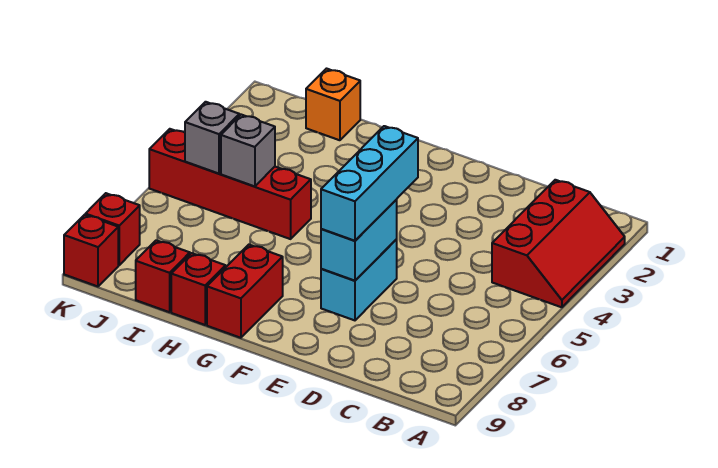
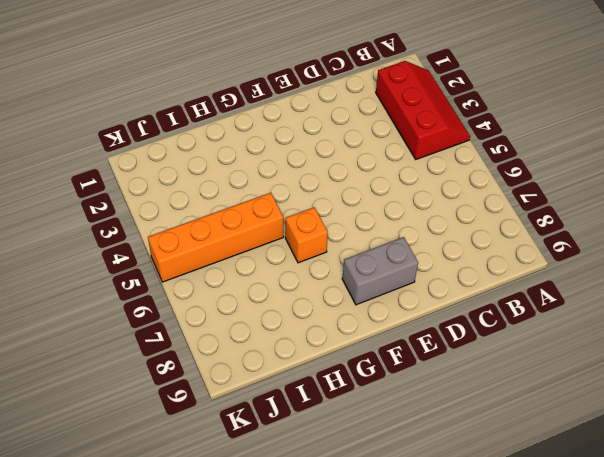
grey brick E8:F8 level 1 -> none
orange brick G6 level 1 -> orange brick I1 level 1
orange brick H5:K5 level 1 -> red brick H5:K5 level 1
none -> cyan brick E6:E7 level 1
none -> red brick G8:G9 level 1
none -> red brick H9 level 1

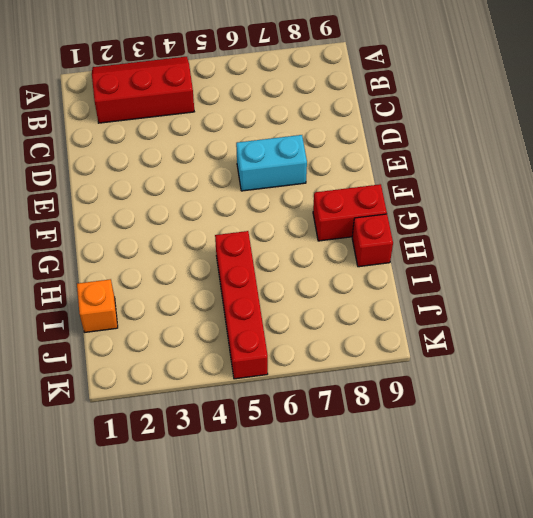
none -> red brick I9 level 1
none -> red brick K8 level 1
none -> red brick K9 level 1

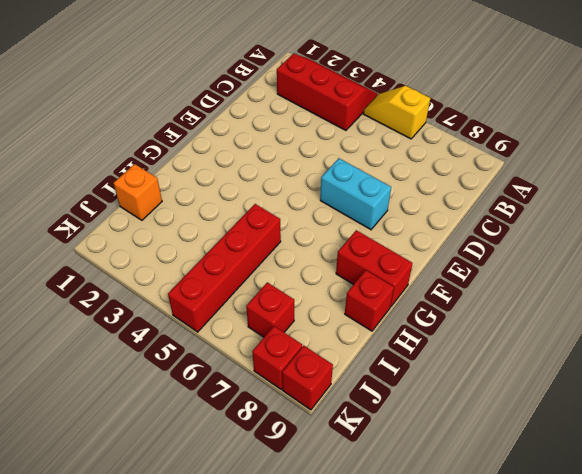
yellow slope A5:A6 level 1 top 6 -> none
red brick J7 level 1 -> red brick I9 level 1
none -> cyan brick E6:E7 level 2
none -> grey brick I5 level 2
none -> grey brick J5 level 2

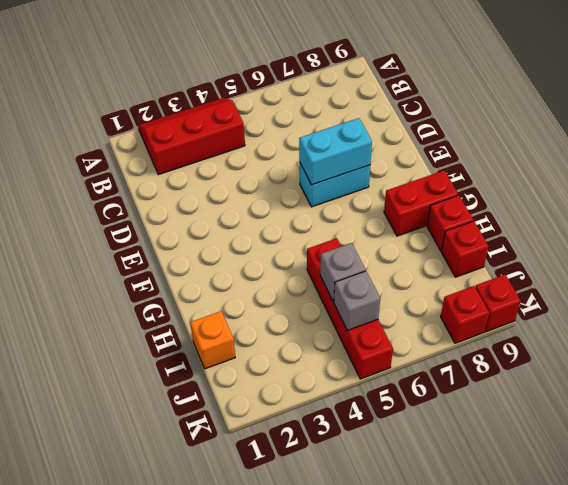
none -> cyan brick E5:E7 level 3

